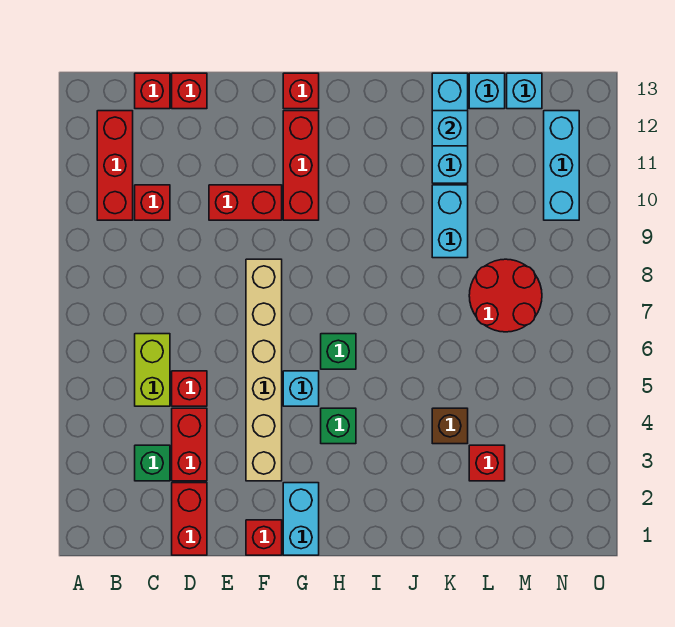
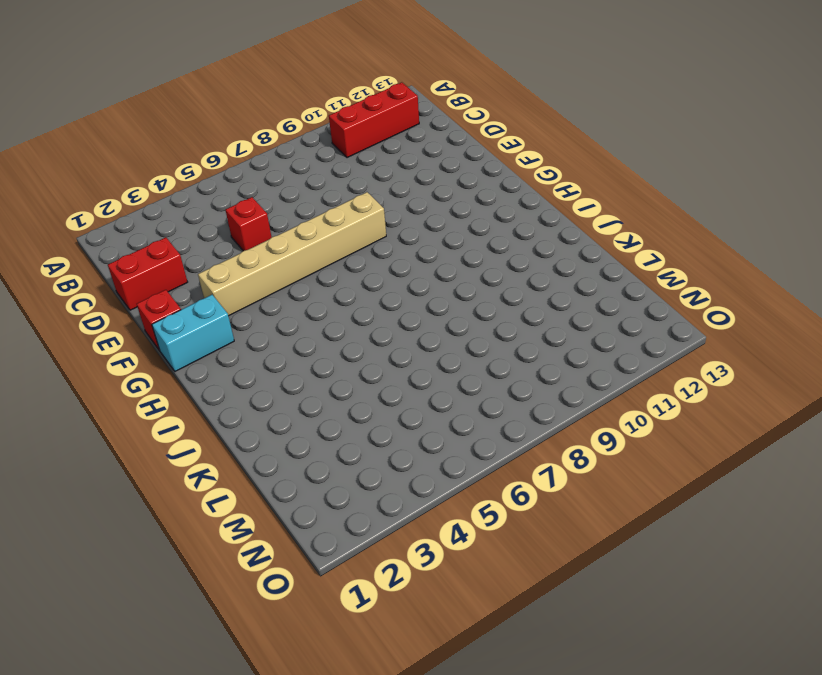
none -> green brick C3 level 1
none -> lime brick C5:C6 level 1
none -> red brick C10 level 1

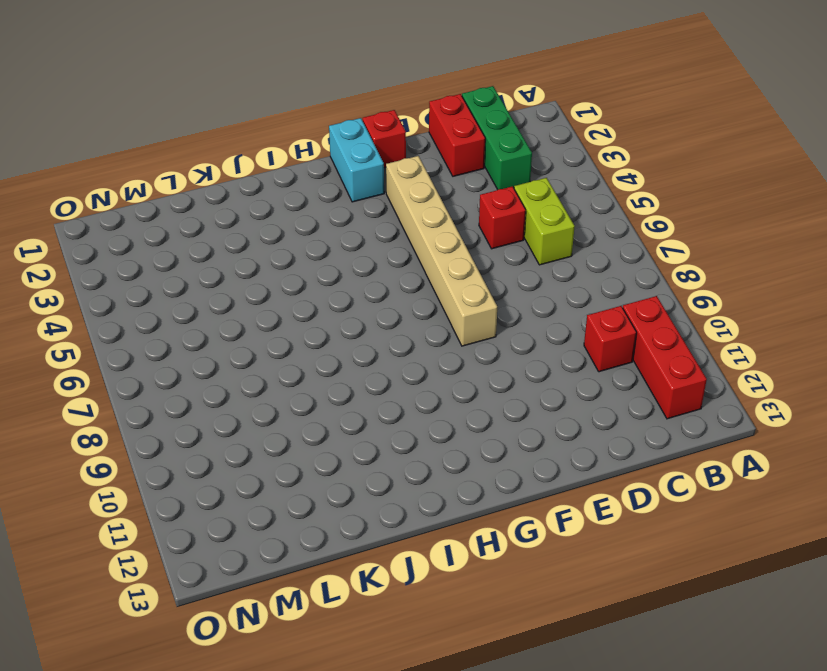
green brick C1:C3 level 1 -> green brick C3 level 1
none -> red brick C13 level 1
none -> red brick D3:D4 level 1
none -> red brick D13 level 1

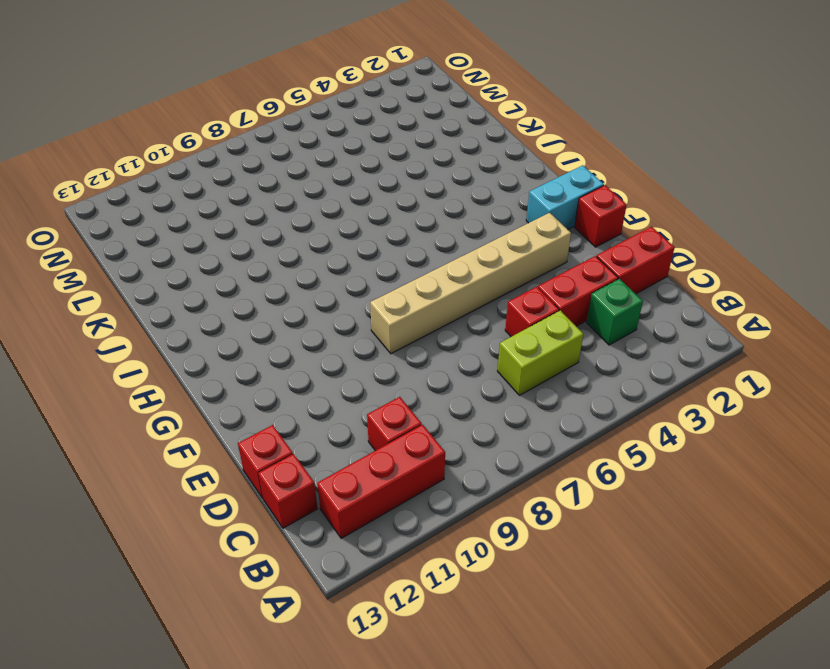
none -> red brick E10:F10 level 1
none -> cyan brick G5 level 1
none -> red brick G10:G12 level 1

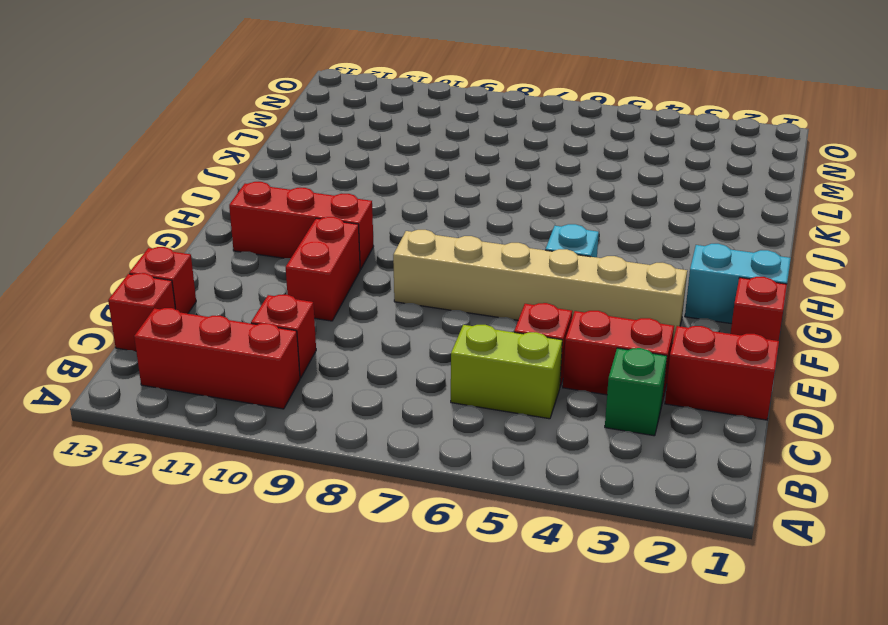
none -> red brick G13 level 1
none -> green brick H4 level 1
none -> green brick H6 level 1

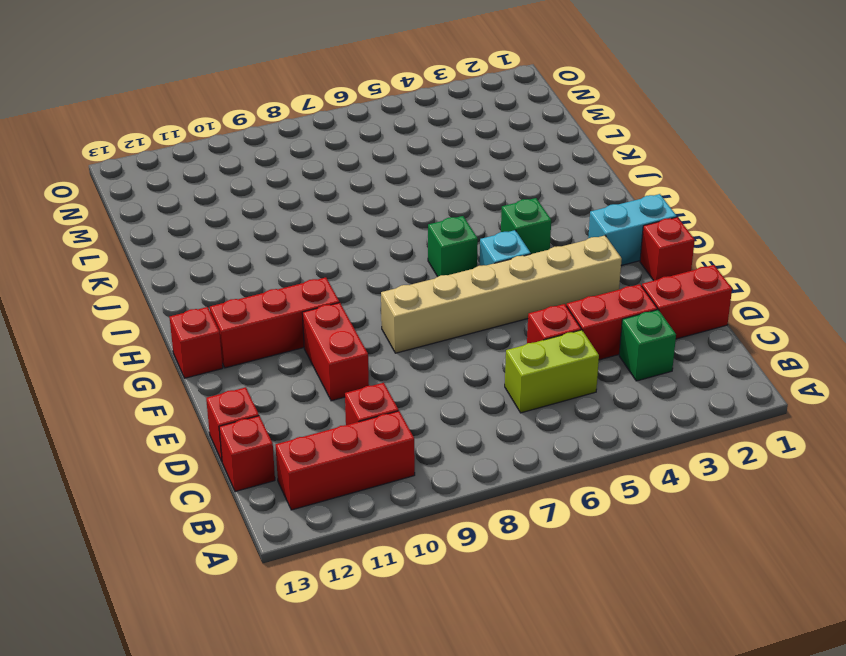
none -> brown brick K4 level 1
none -> cyan brick K9:K10 level 1
none -> cyan brick K11:K13 level 1

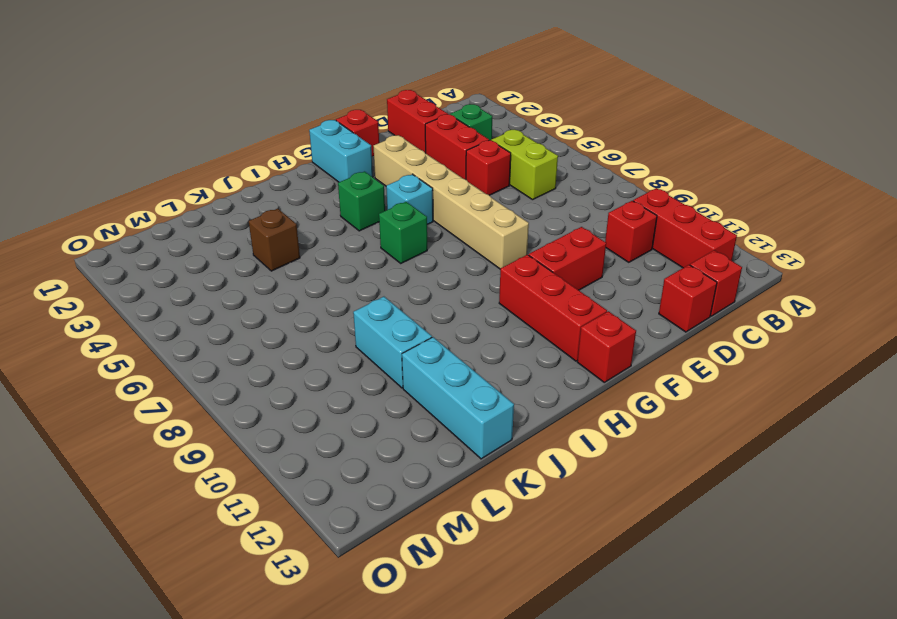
none -> red brick L3 level 1
none -> red round brick L7:M8 level 1
none -> cyan brick L13 level 1

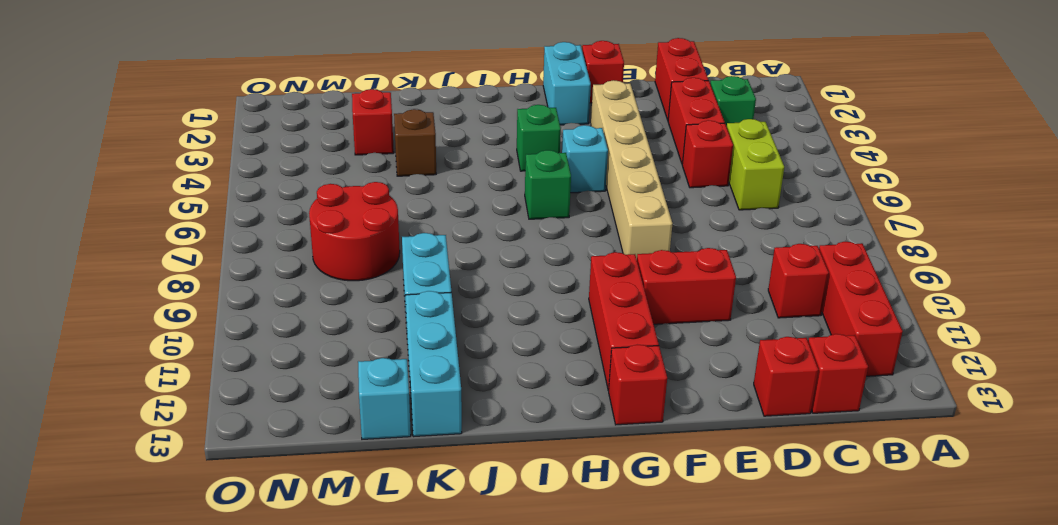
none -> cyan brick M13 level 1
none -> cyan brick N10:N12 level 1
none -> cyan brick K12 level 2

